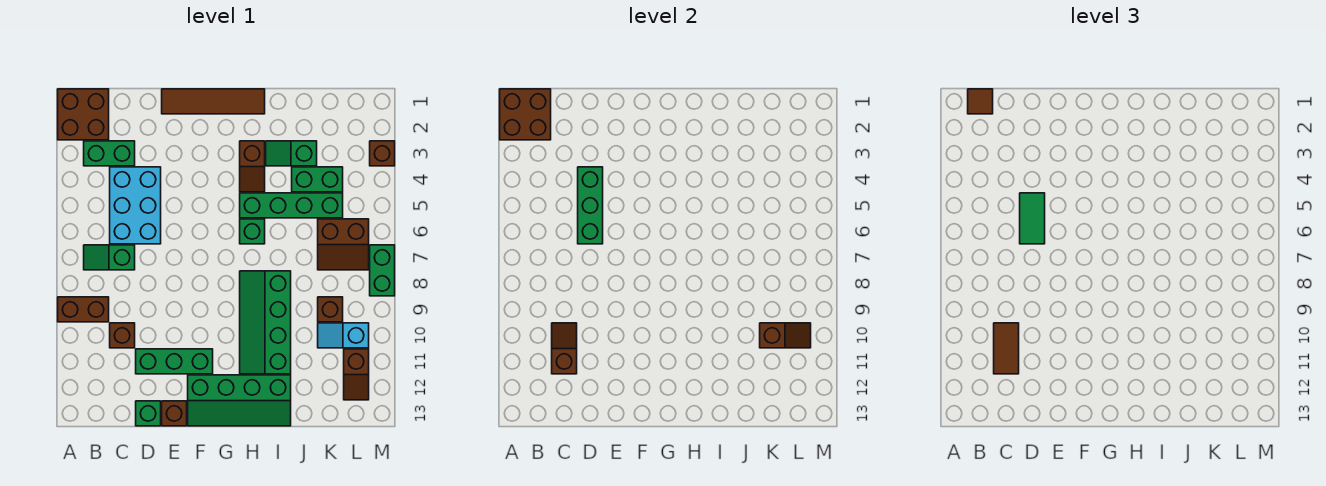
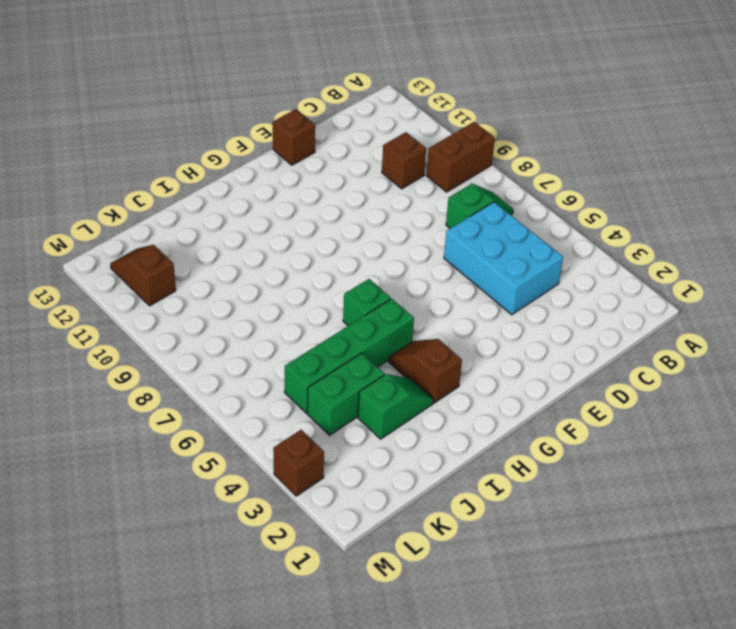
none -> brown brick A1:B2 level 1
none -> green brick B3:C3 level 1
none -> green brick D11:F11 level 1
none -> green brick D13 level 1

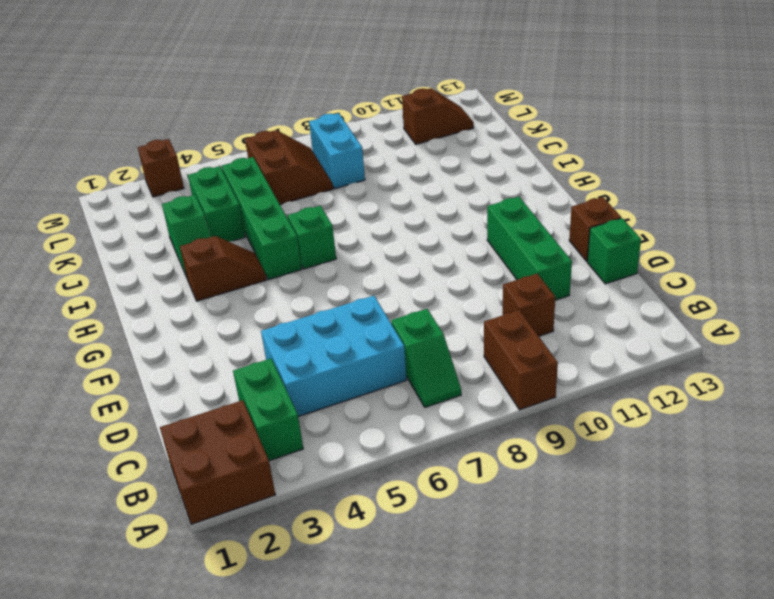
cyan brick K8:L8 level 1 -> none
none -> brown tile E1:H1 level 1
none -> green slope F12:I13 level 1 top 12
none -> green slope H8:I11 level 1 top I
none -> brown brick K9 level 1

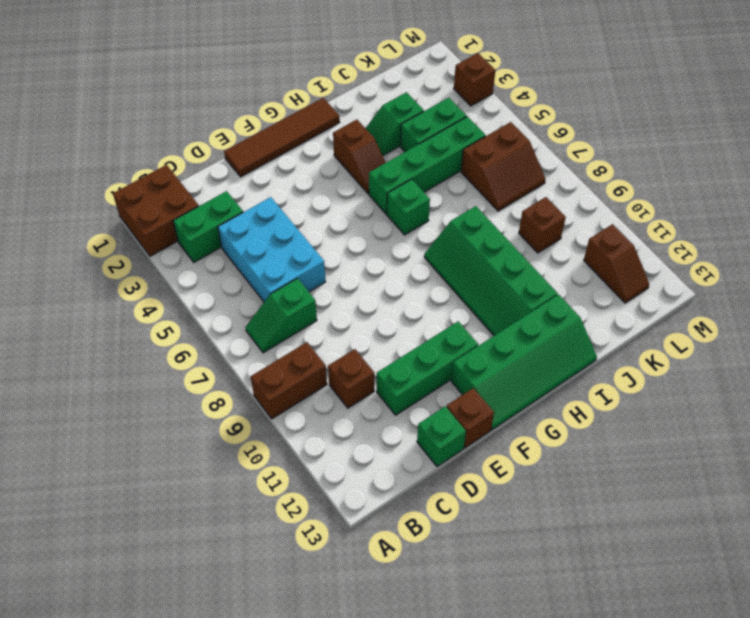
none -> cyan slope K10:L10 level 1 top L
none -> green brick M7:M8 level 1
none -> brown brick A1:B2 level 2
none -> brown slope C10:C11 level 2 top 11

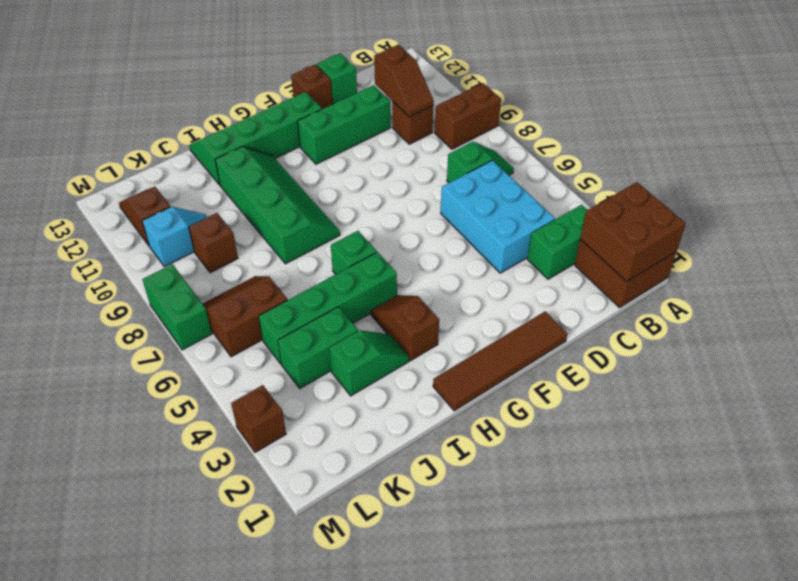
none -> green brick D4:D6 level 2
none -> brown slope K10:L10 level 2 top K
none -> brown tile B1 level 3
none -> brown tile C10:C11 level 3

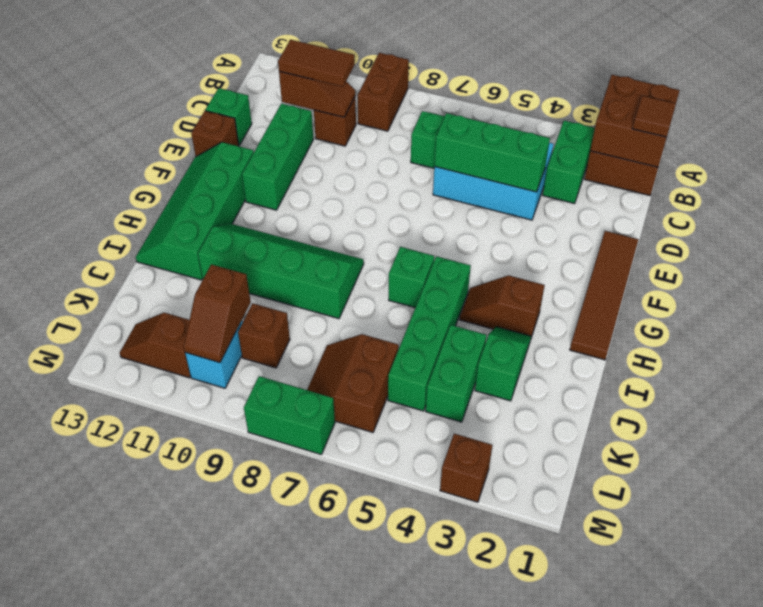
none -> green tile D5:D6 level 3

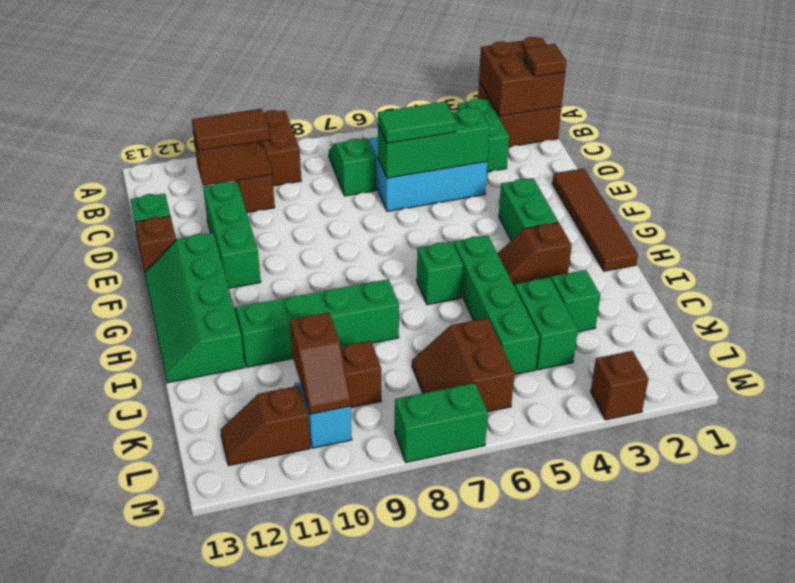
green brick F3:G3 level 1 -> none

